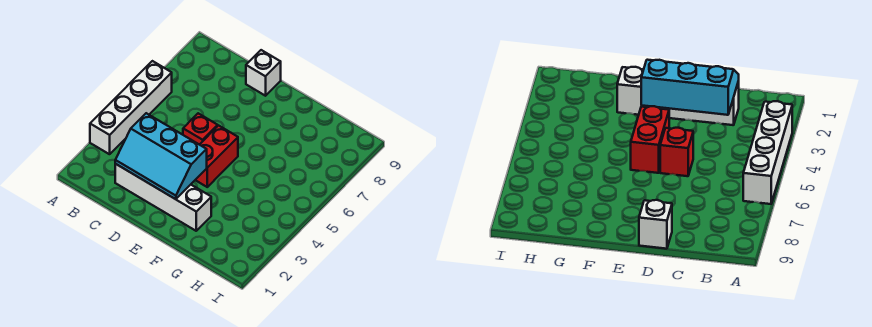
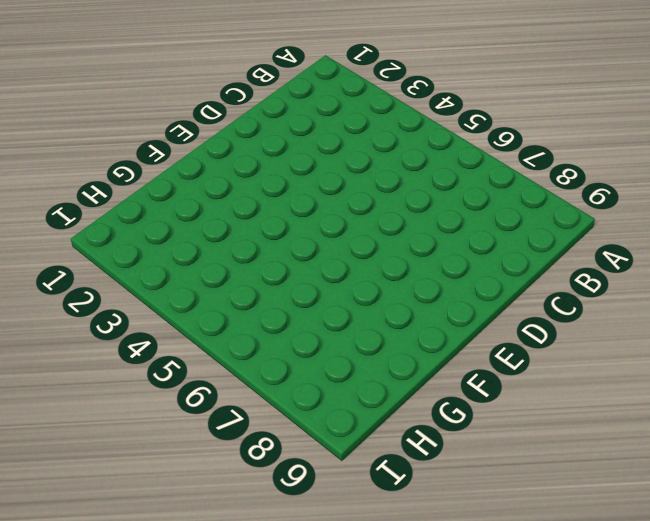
none -> white brick A3:A6 level 1
none -> white brick C2:F2 level 1

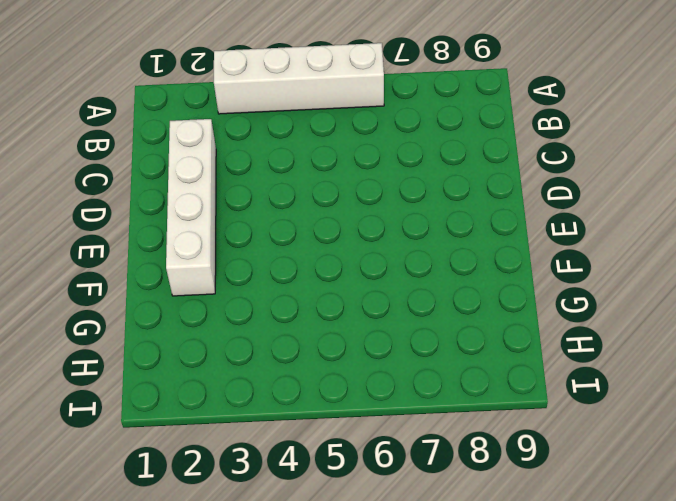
none -> red brick D5 level 1
none -> white brick D9 level 1

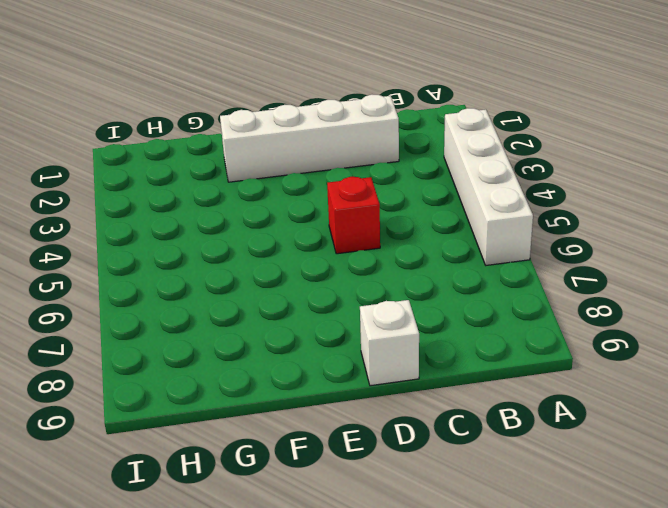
none -> red brick E4:E5 level 1
none -> cyan slope C2:E3 level 2 top 3

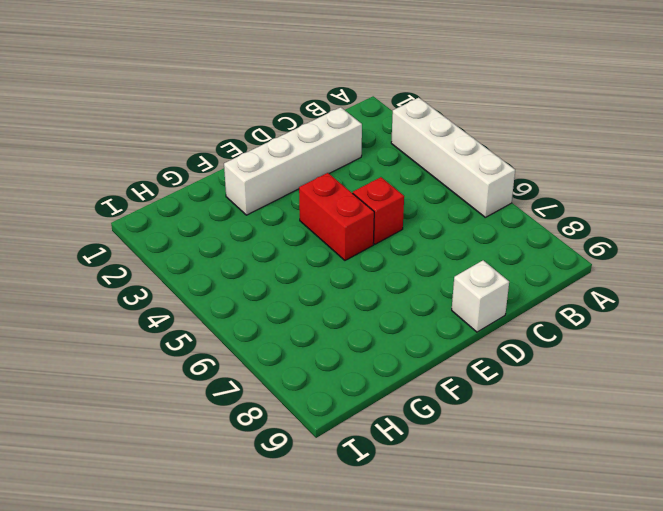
none -> cyan slope C2:E3 level 2 top 3

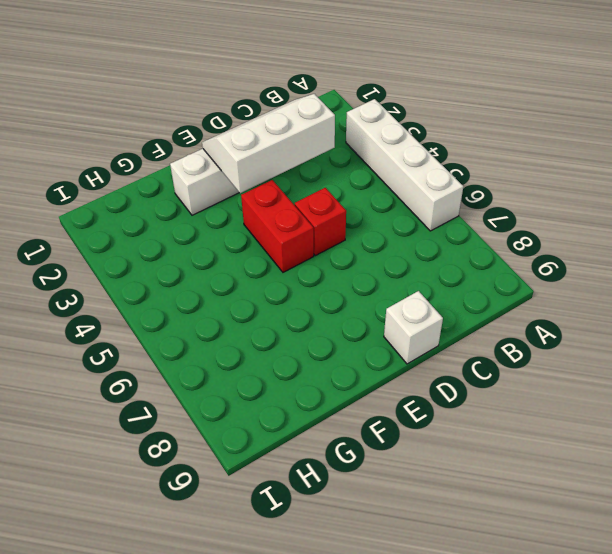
white slope C2:E3 level 2 top 3 -> cyan slope C2:E3 level 2 top 3

